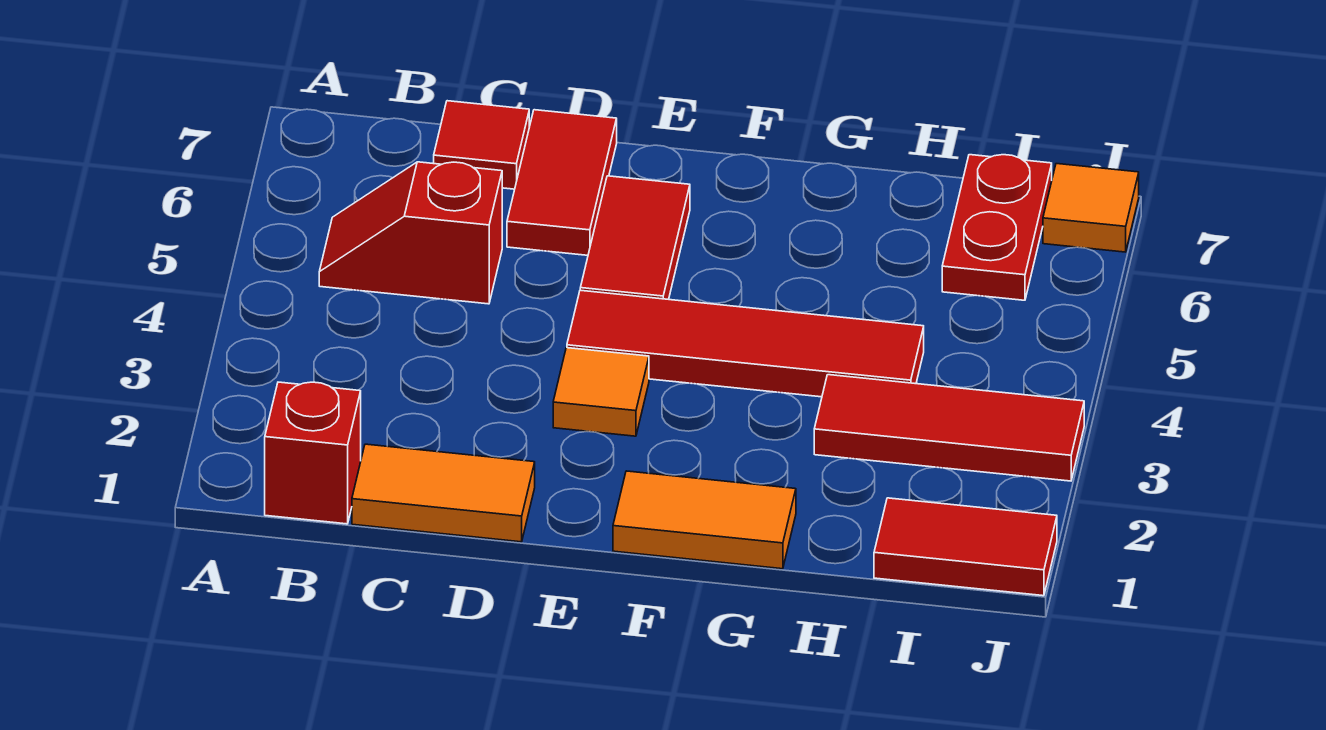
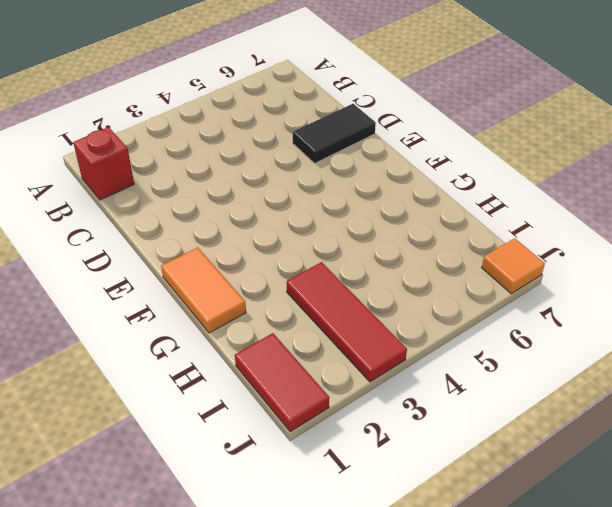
black tile D6:D7 level 1 -> red tile D6:D7 level 1
none -> red slope B5:C5 level 1 top C
none -> orange tile C1:D1 level 1
none -> red tile C7 level 1

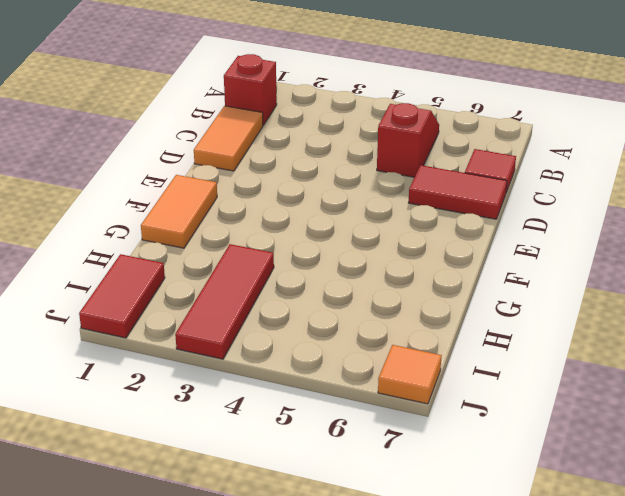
none -> orange tile E3 level 1
none -> red tile E4:H4 level 1
none -> red tile E5:E6 level 1

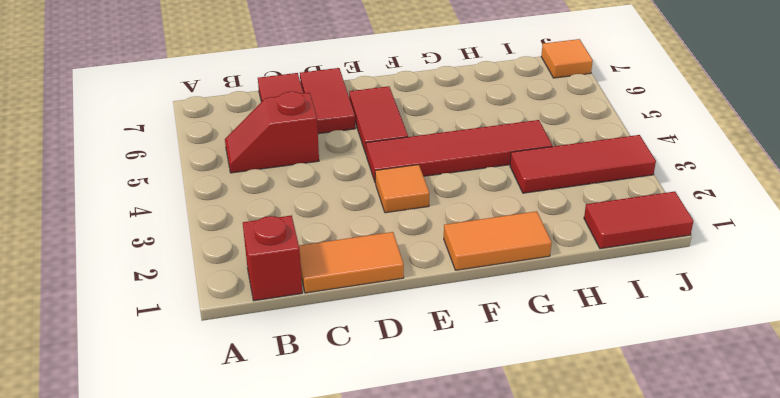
none -> red plate I6:I7 level 1

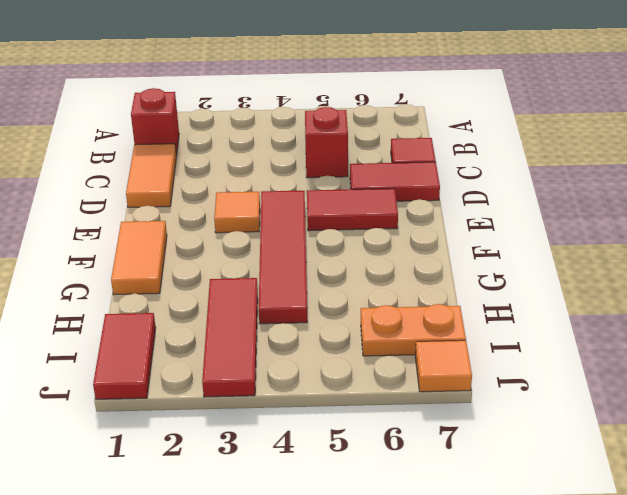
orange plate I6:I7 level 1 -> red plate I6:I7 level 1

